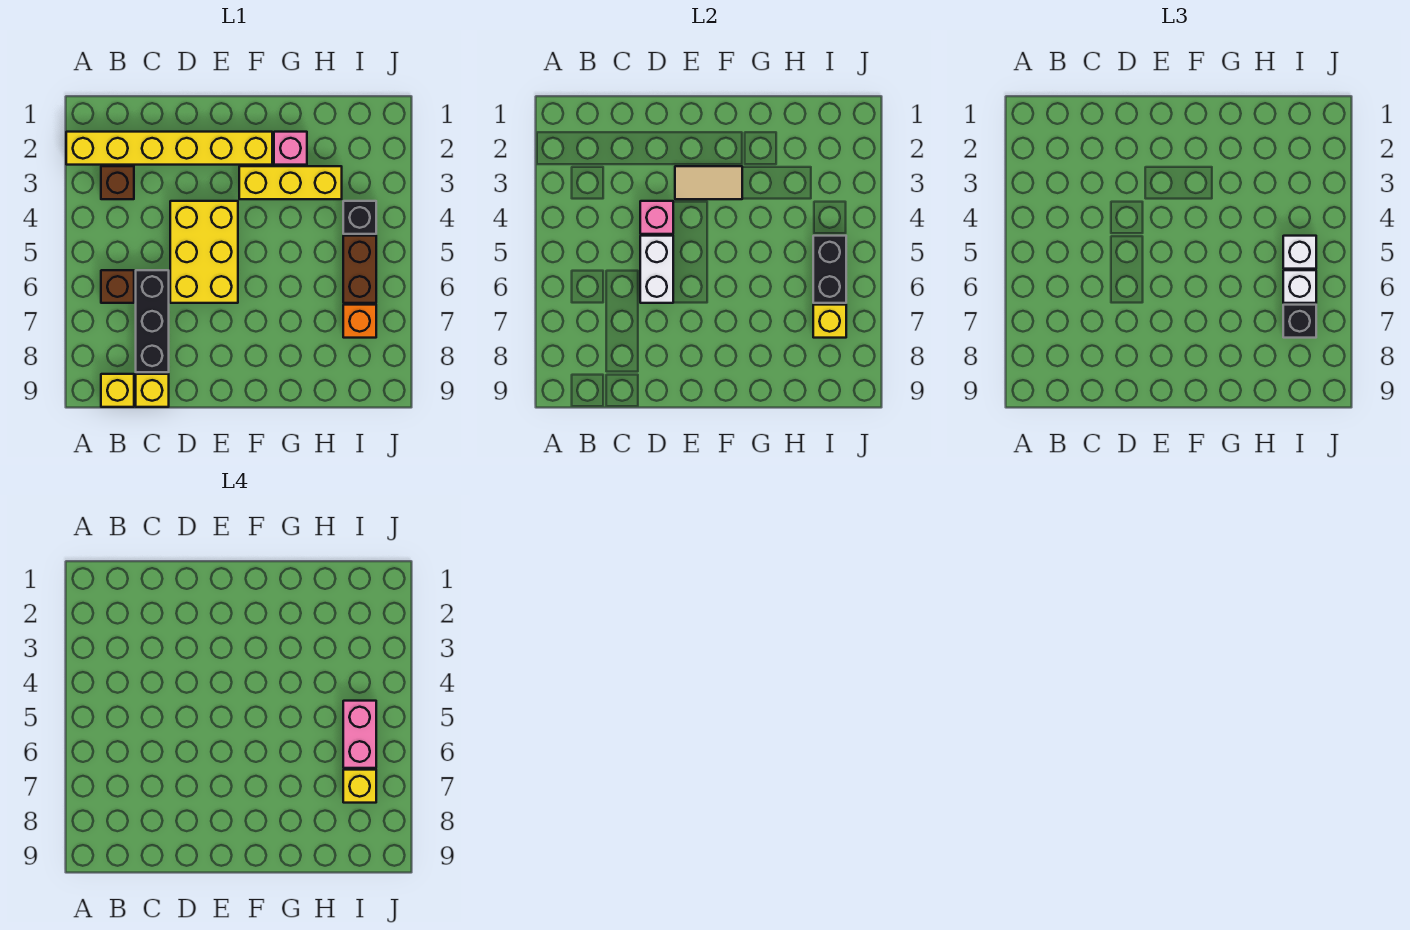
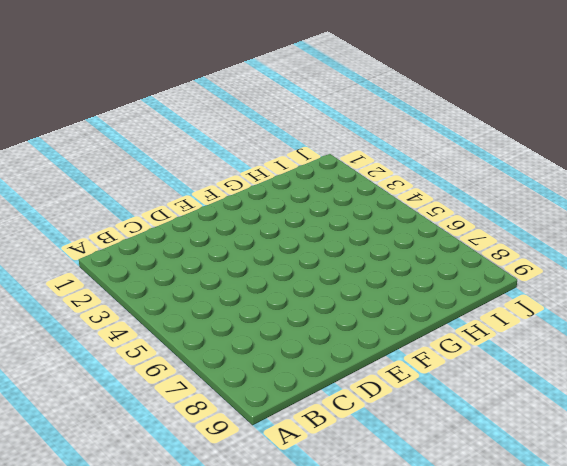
none -> yellow brick A2:F2 level 1
none -> brown brick B3 level 1
none -> brown brick B6 level 1

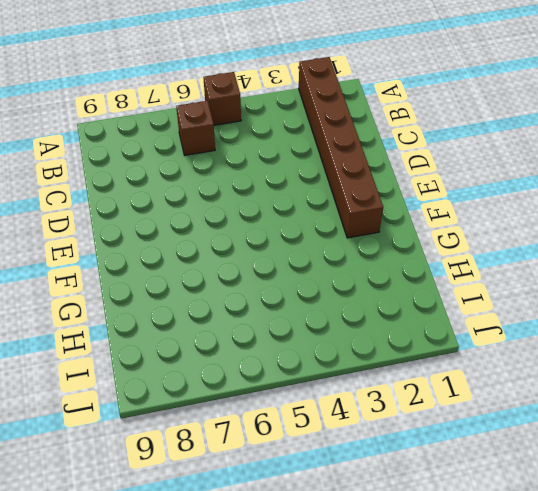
brown brick A2:F2 level 1 -> yellow brick A2:F2 level 1
brown brick A5 level 1 -> brown brick B3 level 1
none -> yellow brick B9 level 1
none -> black brick C6:C8 level 1
none -> yellow brick C9 level 1

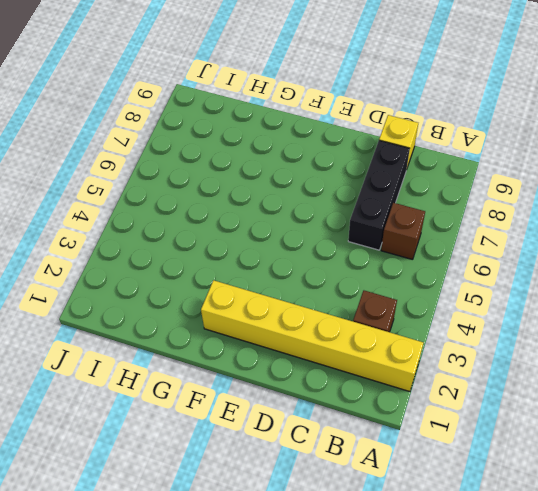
none -> yellow brick B9 level 1
none -> yellow brick D4:E6 level 1
none -> yellow brick F3:H3 level 1

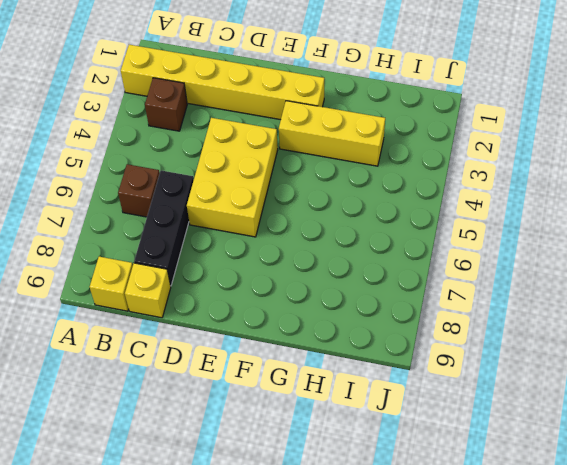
none -> pink brick G2 level 1
none -> black brick I4 level 1
none -> brown brick I5:I6 level 1

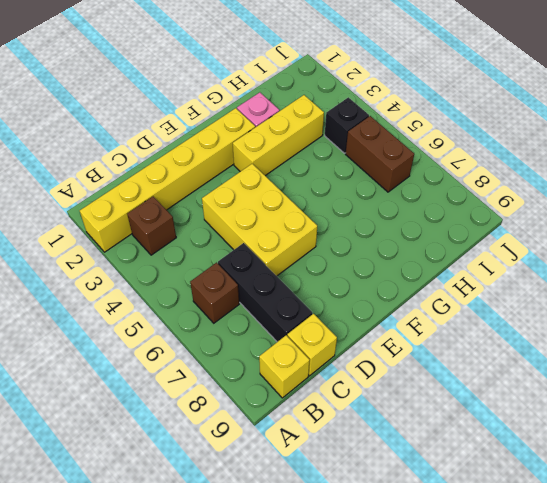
none -> orange brick I7 level 1
none -> pink brick D4 level 2
none -> white brick D5:D6 level 2

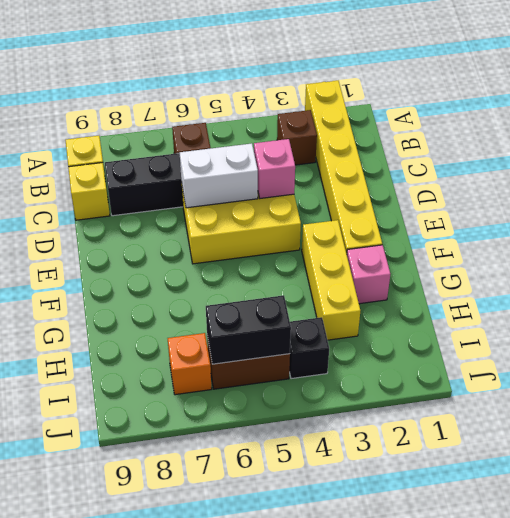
none -> tan tile E3:F3 level 2
none -> yellow brick I7 level 2
none -> white brick I5 level 3

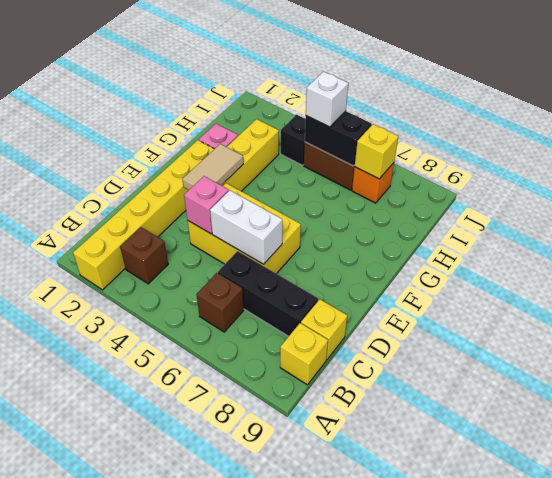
none -> white brick I6 level 3
none -> black brick I7 level 3
none -> pink brick I5:I6 level 4

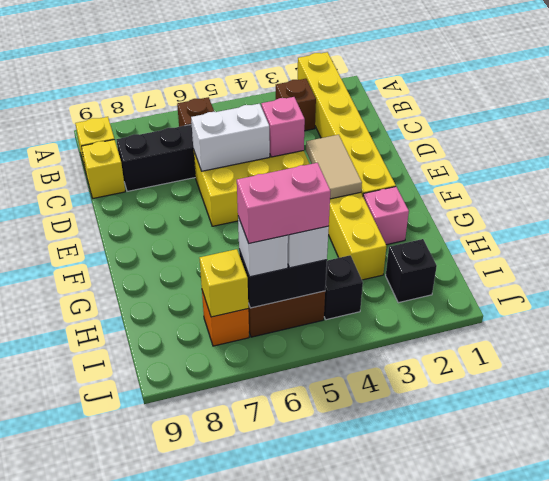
black brick I2 level 1 -> black brick I7 level 3
none -> yellow brick I7 level 4

